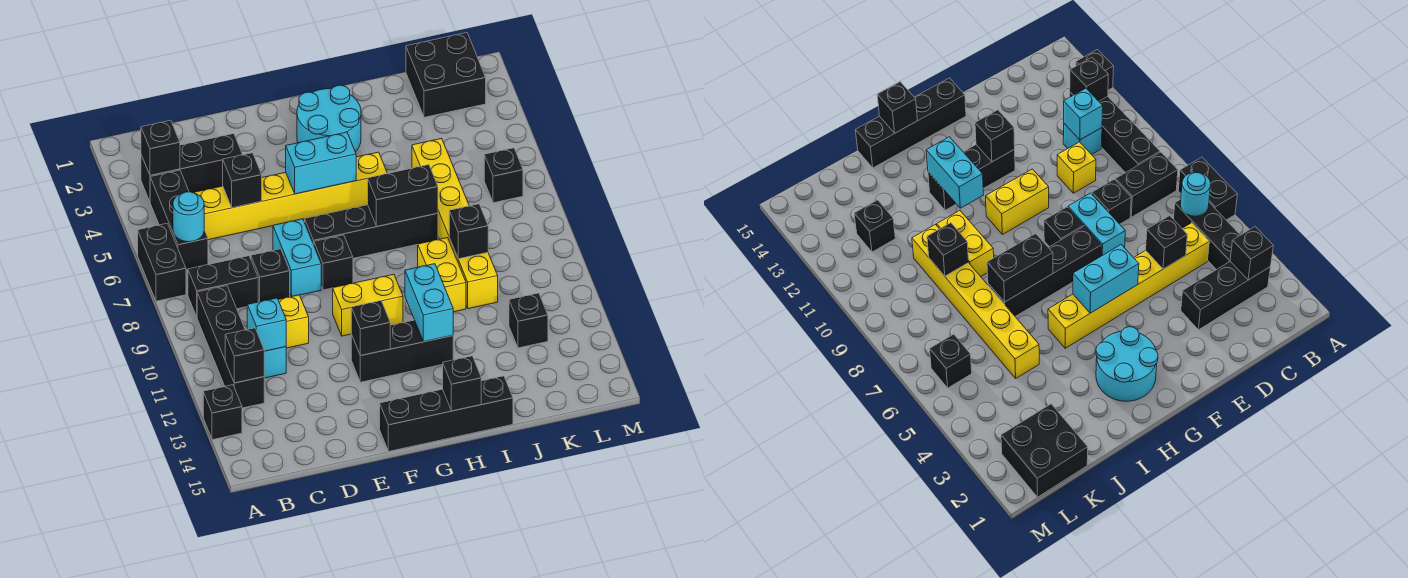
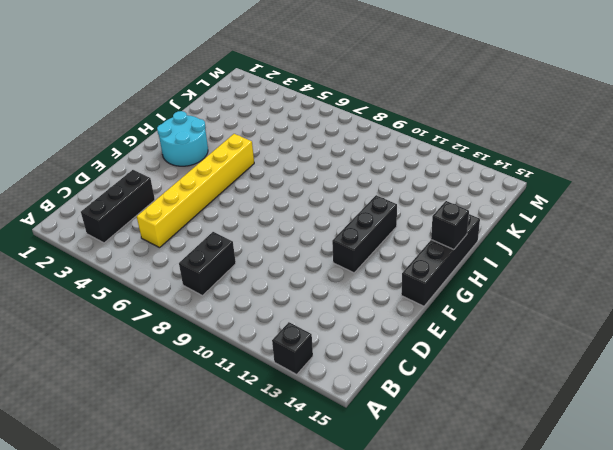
none -> black brick A6:A7 level 1
none -> black brick B4:B6 level 1
none -> black brick B9:B12 level 1
none -> cyan brick C11 level 1

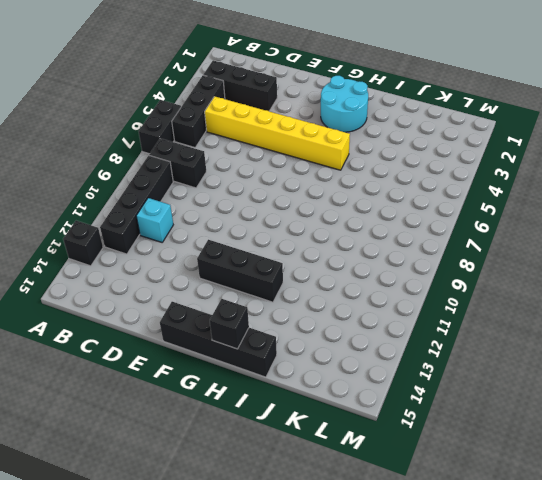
none -> black brick D8 level 1
none -> yellow brick D10 level 1
none -> cyan brick E7:E8 level 1
none -> black brick F7:I7 level 1

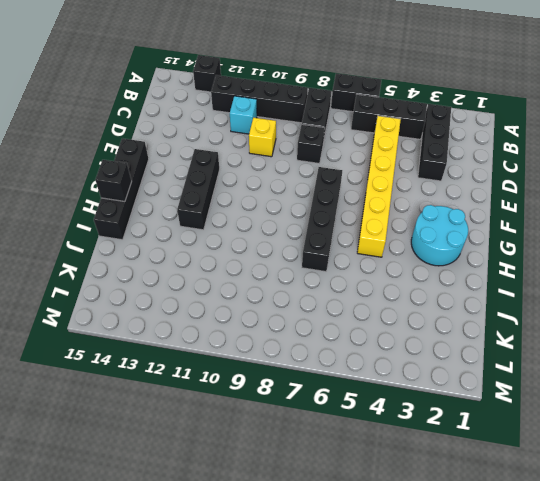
none -> cyan brick E7:E8 level 1
none -> black brick F8 level 1
none -> yellow brick F10:G10 level 1
none -> yellow brick I9:I10 level 1

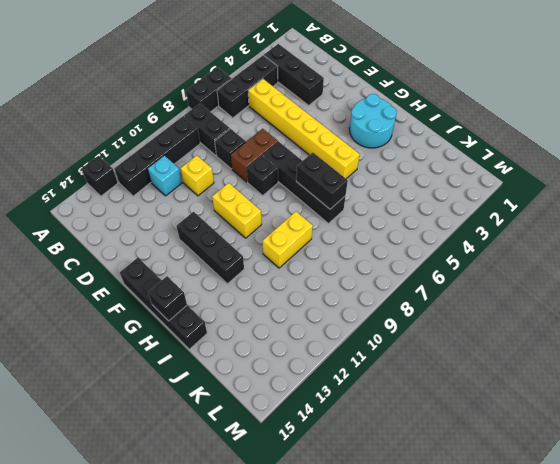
brown brick E7:E8 level 1 -> cyan brick E7:E8 level 1
none -> yellow brick J5:J10 level 1
none -> black brick K1:L2 level 1
none -> black brick K12 level 1
none -> black brick L6 level 1

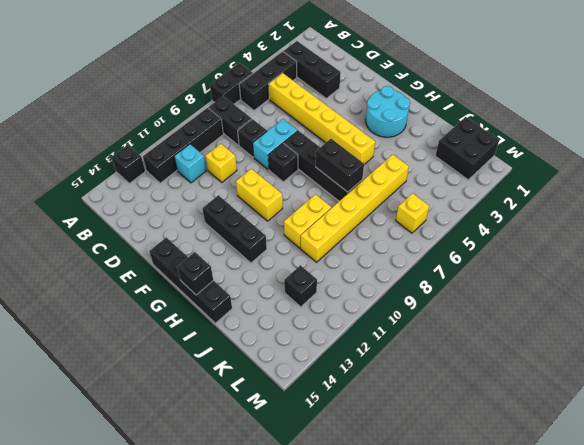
yellow brick L6 level 1 -> black brick L6 level 1
none -> black brick B3 level 2
none -> cyan round brick B6 level 2
none -> black brick B12 level 2
none -> cyan brick C11 level 2

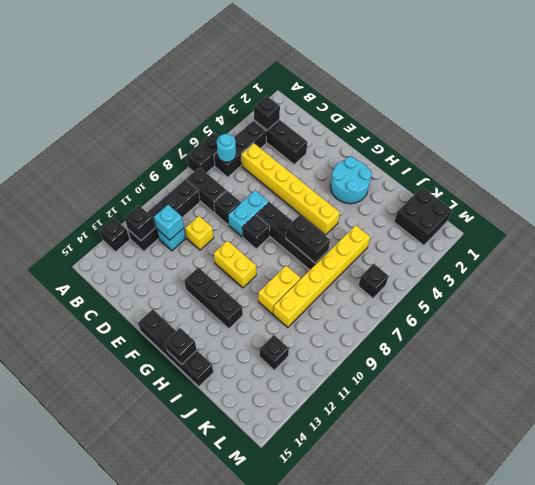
none -> black brick D5 level 2
none -> cyan brick F5:G5 level 2
none -> black brick F12 level 2
none -> cyan brick H11:H12 level 2

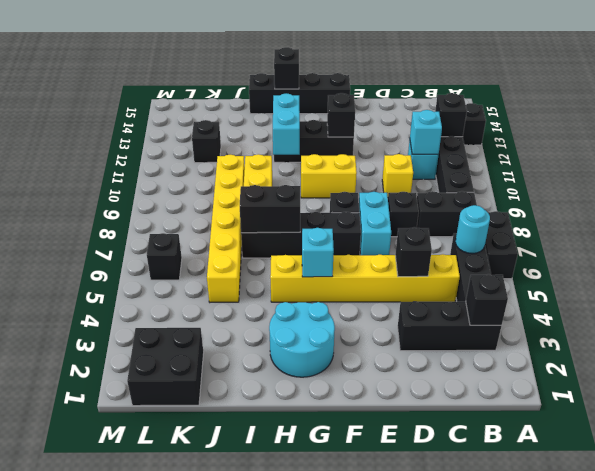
cyan brick G5 level 2 -> cyan brick F5:G5 level 2
none -> black brick J9 level 2

